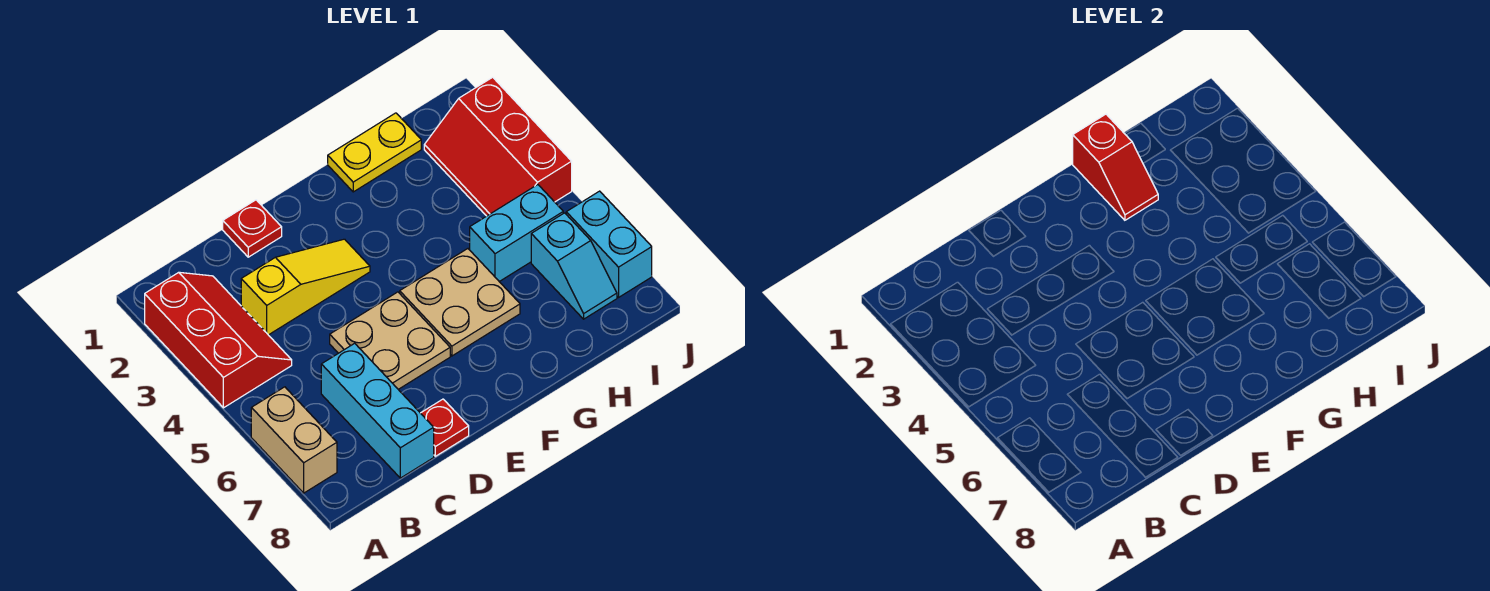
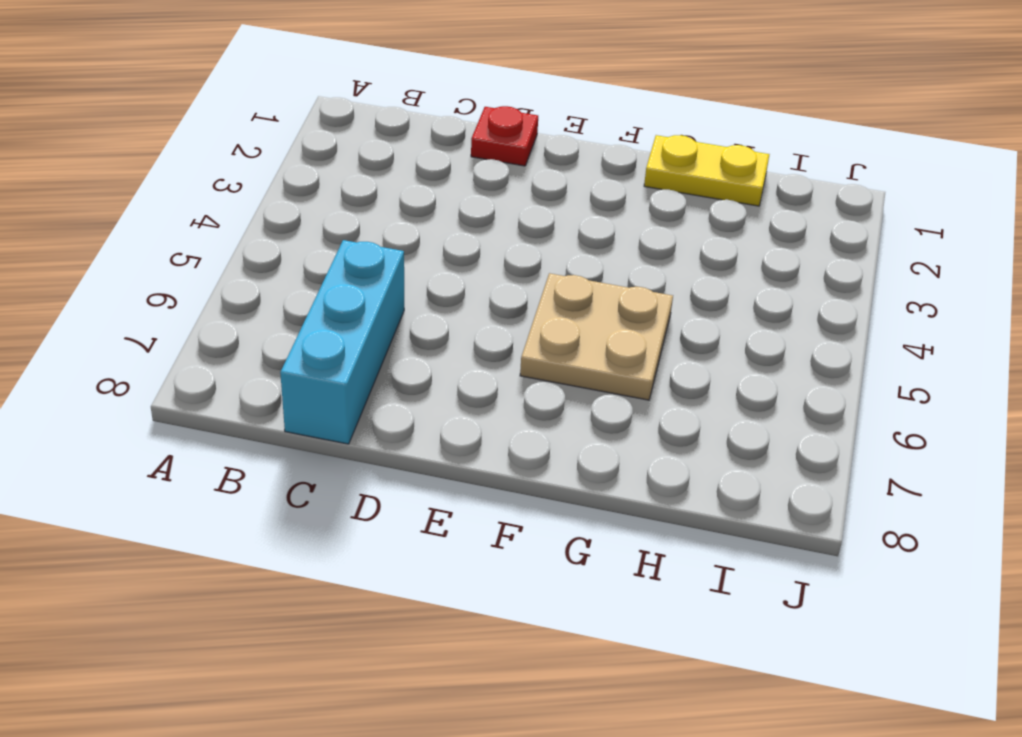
none -> red slope A2:B4 level 1 top A
none -> tan brick A6:A7 level 1
none -> yellow slope C3:E3 level 1 top C

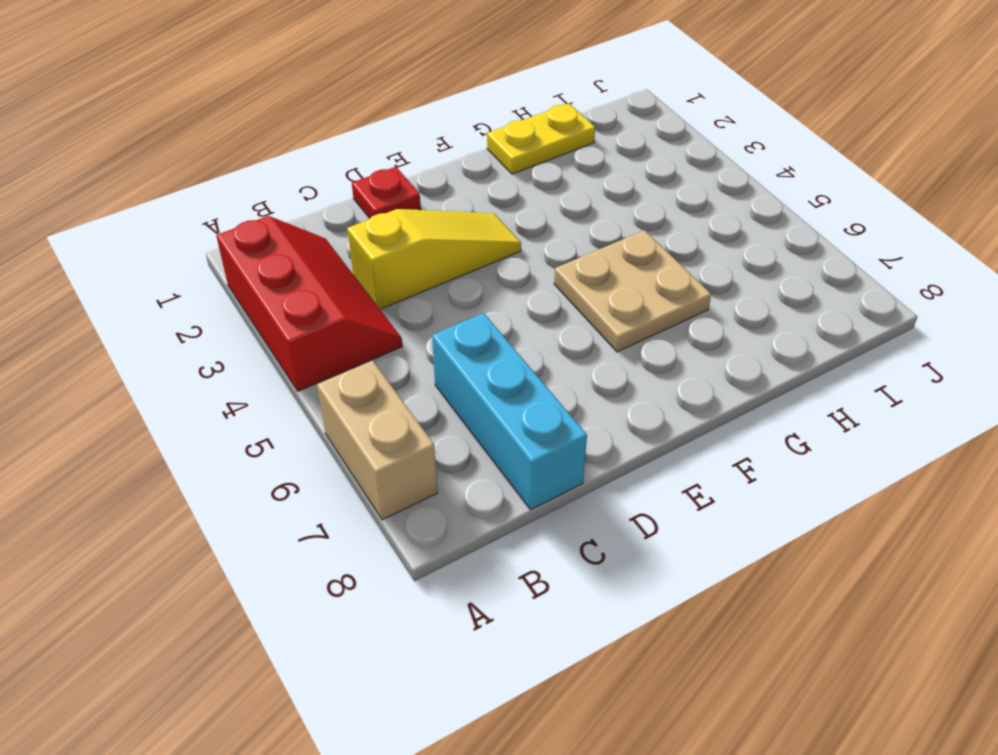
none -> tan plate D5:E6 level 1
none -> red plate D8 level 1
none -> cyan brick H5:I5 level 1

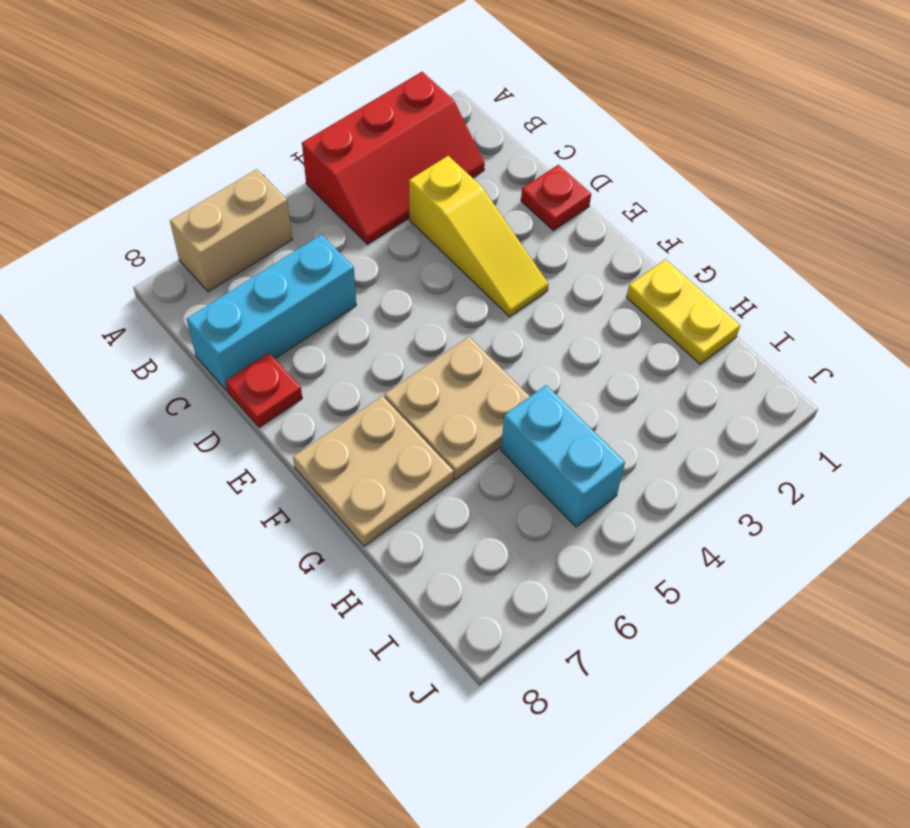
tan plate F7:G8 level 1 -> tan plate D5:E6 level 1
none -> red slope I2:J4 level 1 top J
none -> cyan slope I6:I7 level 1 top 6
none -> cyan brick J6:J7 level 1

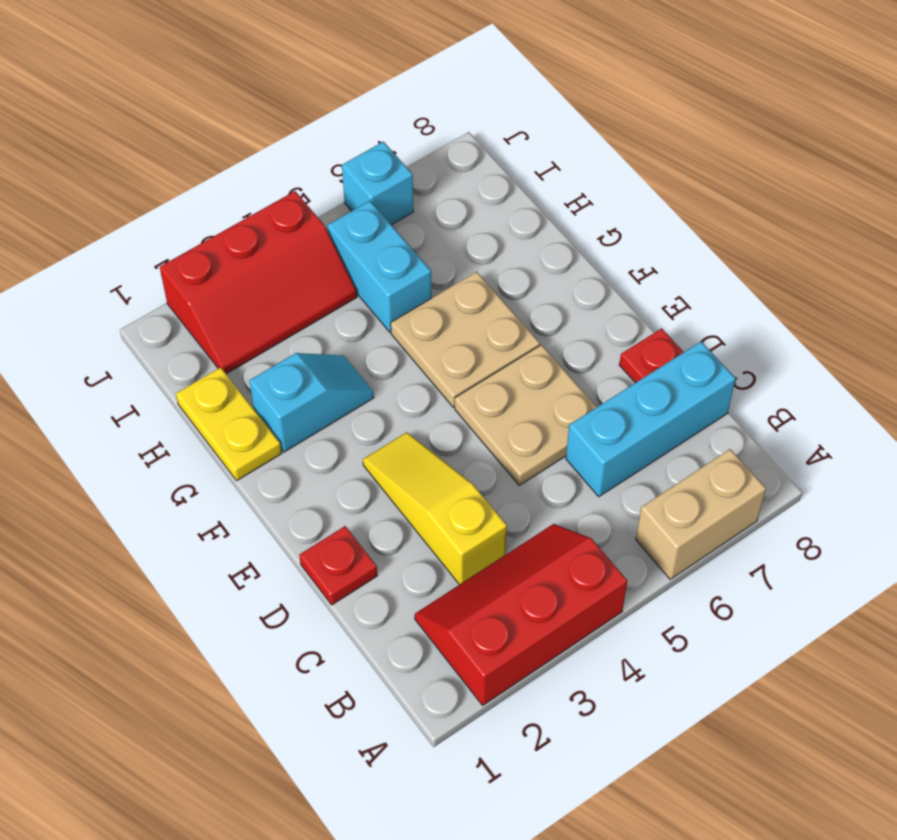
cyan slope G2:G3 level 1 top 2 -> cyan slope I6:I7 level 1 top 6
cyan brick J6 level 1 -> cyan brick J6:J7 level 1
none -> red slope G1:G2 level 2 top 1

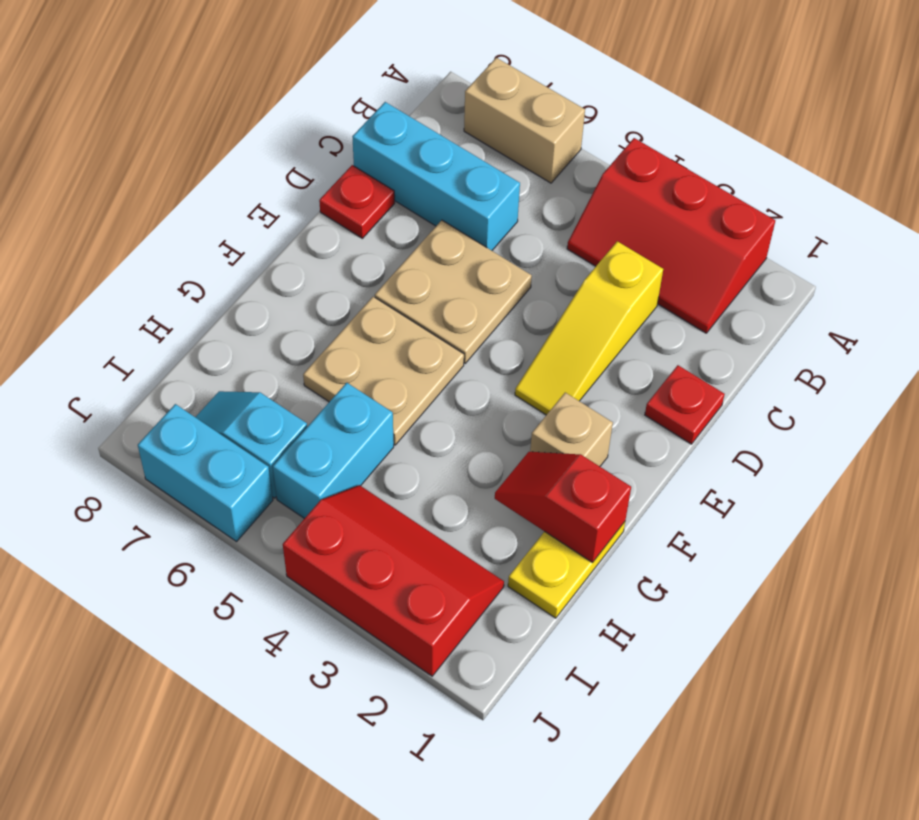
tan brick F2 level 1 -> none

